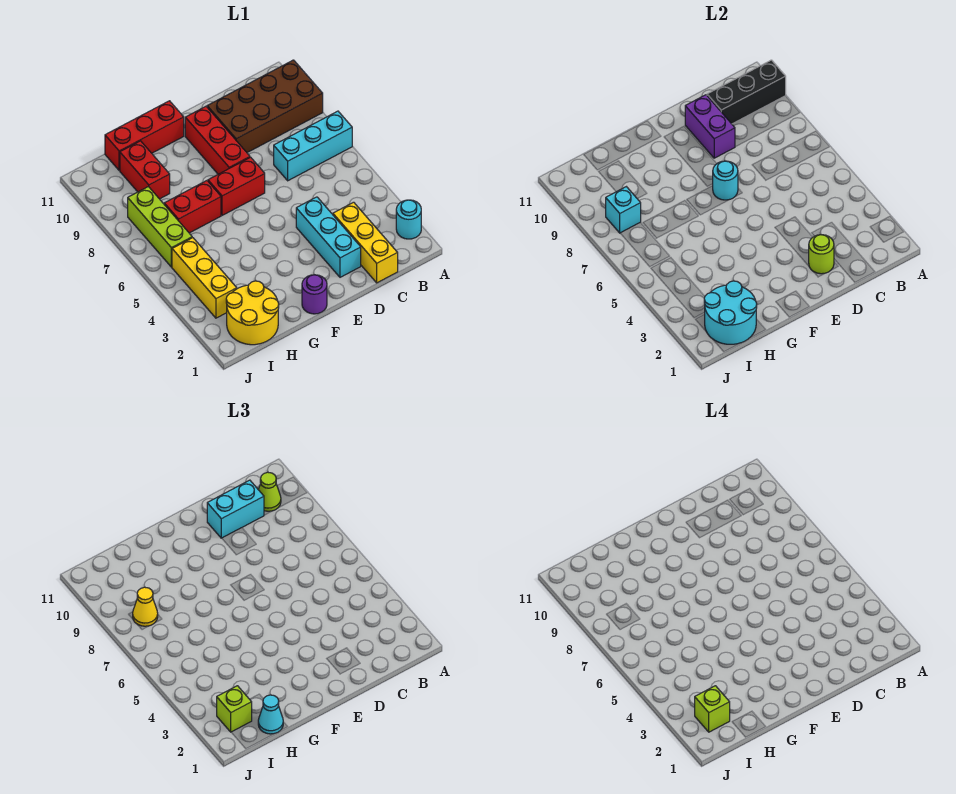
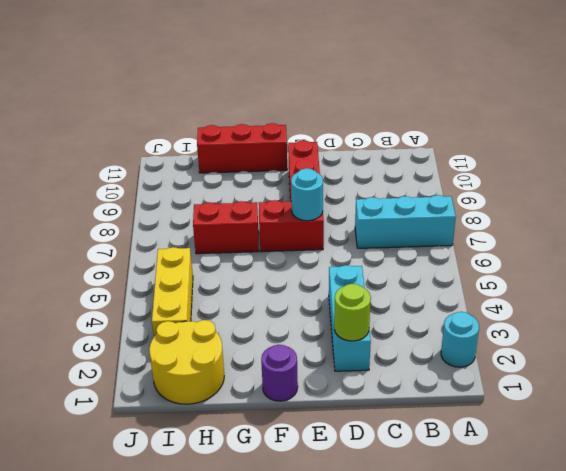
none -> brown brick A9:D10 level 1
none -> yellow brick C1:C3 level 1
none -> red brick H9:H10 level 1

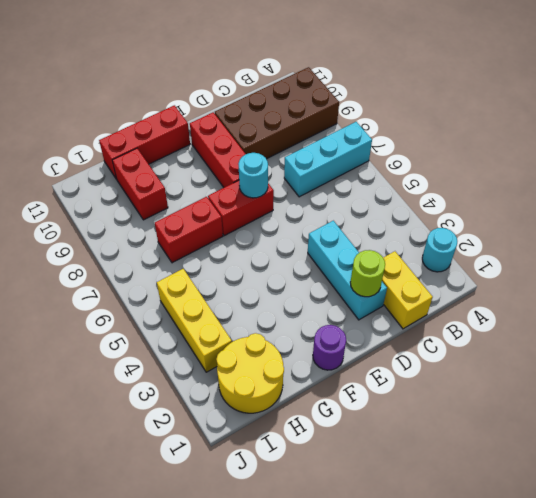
yellow brick C1:C2 level 1 -> yellow brick C1:C3 level 1
none -> lime brick I6:I8 level 1
none -> black brick A10:C10 level 2
none -> purple brick D9:D10 level 2

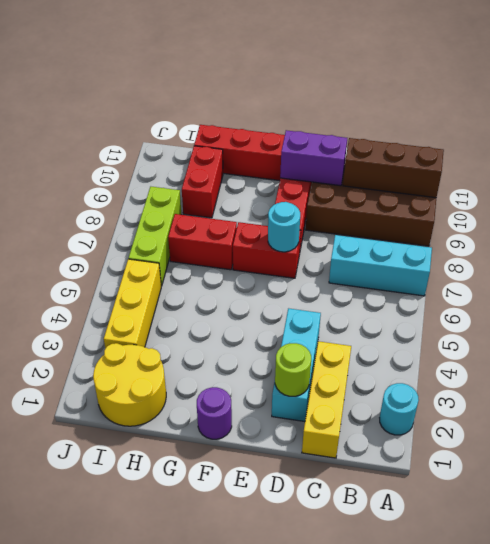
brown brick A10:C10 level 2 -> black brick A10:C10 level 2
purple brick D10:E10 level 2 -> purple brick D9:D10 level 2
none -> cyan round brick H1:I2 level 2
none -> cyan brick I8 level 2
none -> lime cone B10 level 3

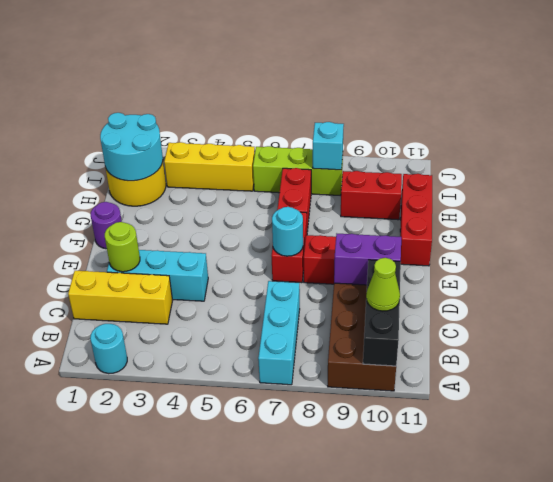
none -> cyan brick C10:D10 level 3
none -> cyan cone H1 level 3
none -> lime brick I2 level 3

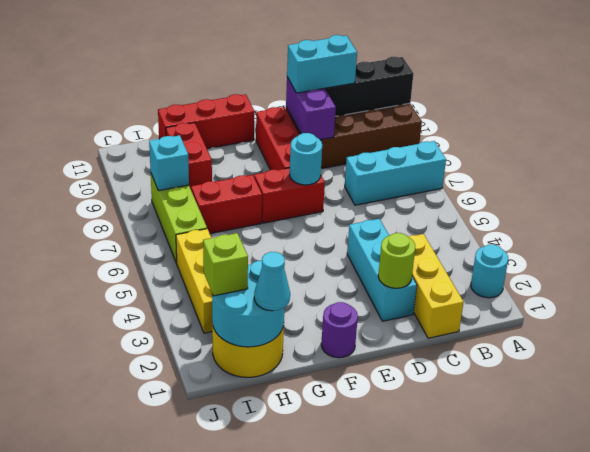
none -> lime cone B10 level 3
none -> yellow cone I8 level 3
none -> lime brick I2 level 4

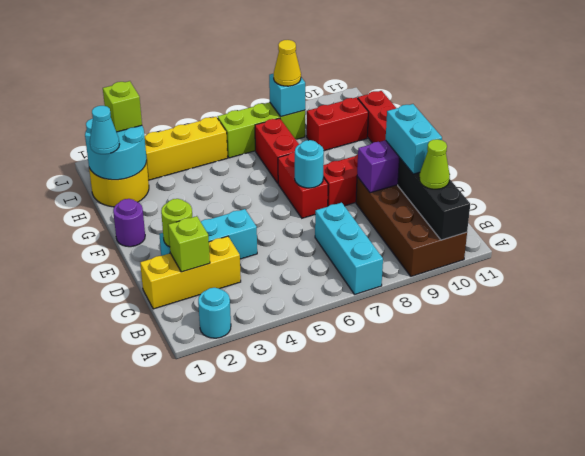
lime brick C2 level 2 -> lime brick I2 level 4

